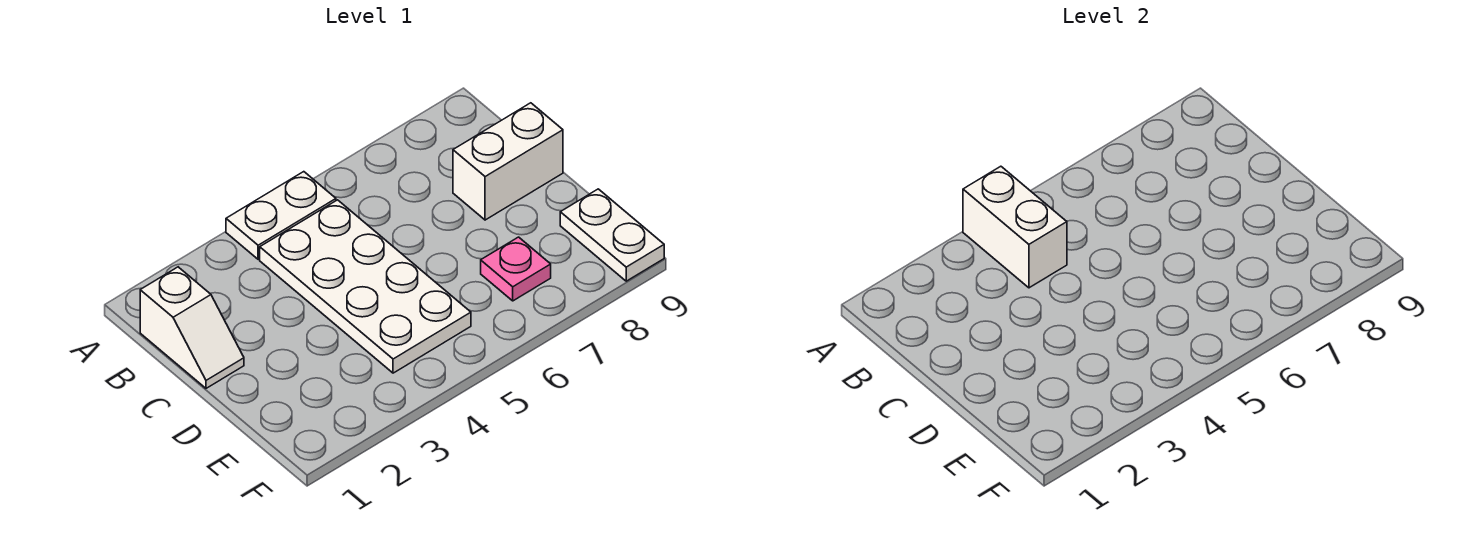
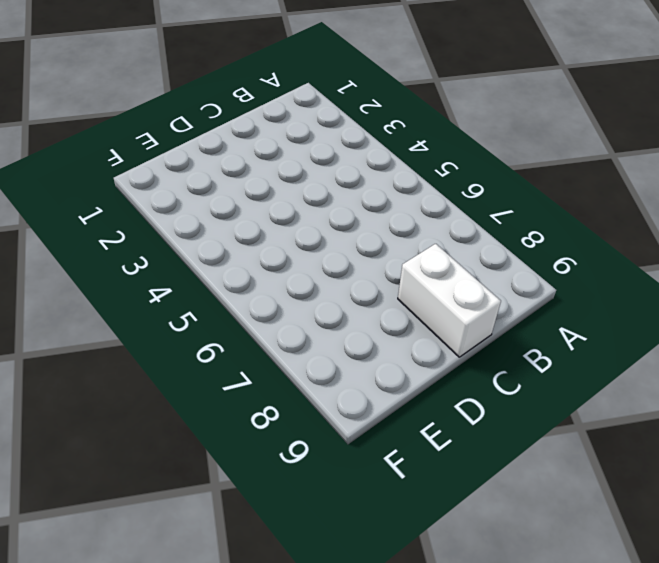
none -> white plate A4:A5 level 1
none -> white slope B1:C1 level 1 top B

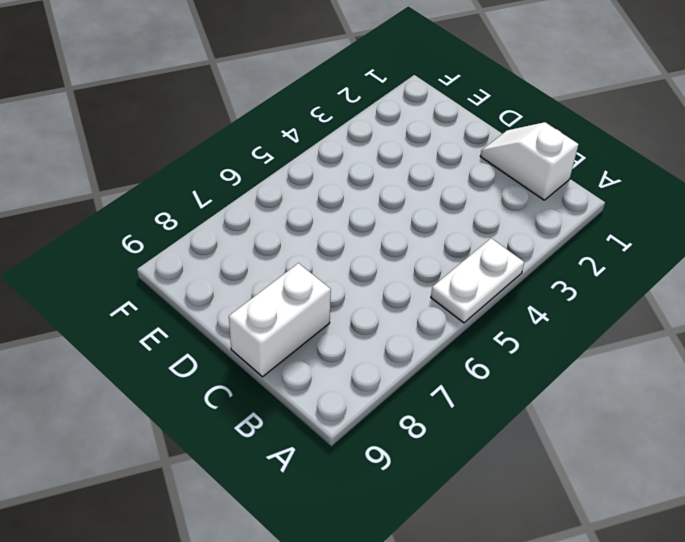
none -> white plate B4:E5 level 1
none -> pink plate E7 level 1

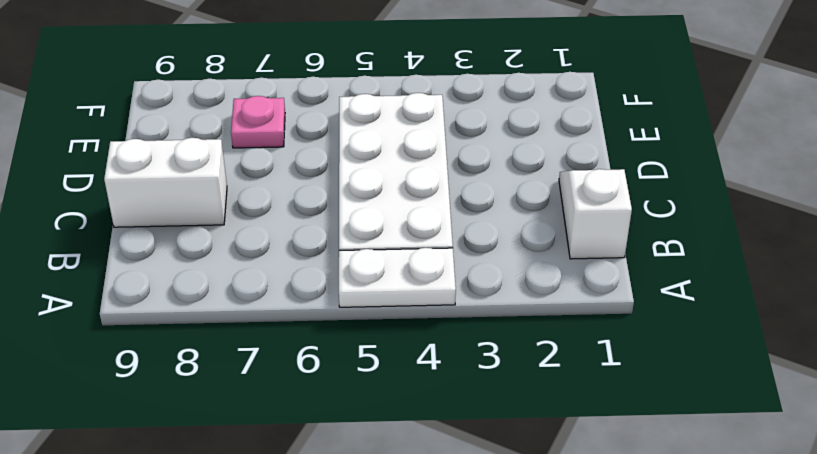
none -> white plate E9:F9 level 1
none -> white brick A4:B4 level 2

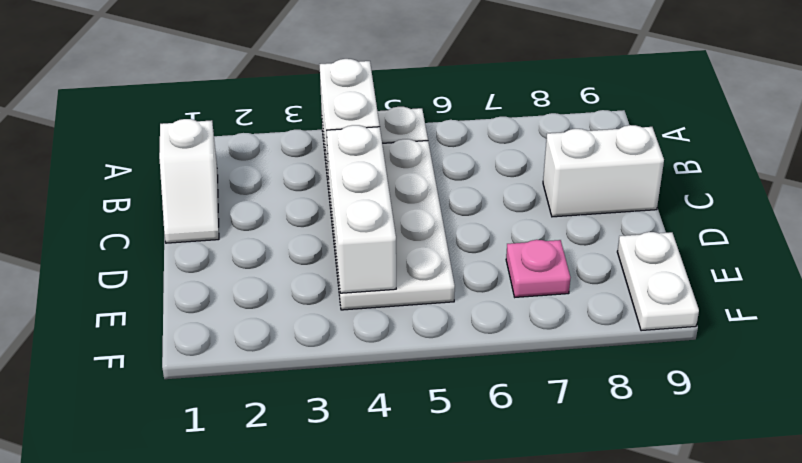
white brick C4:E4 level 2 -> none

